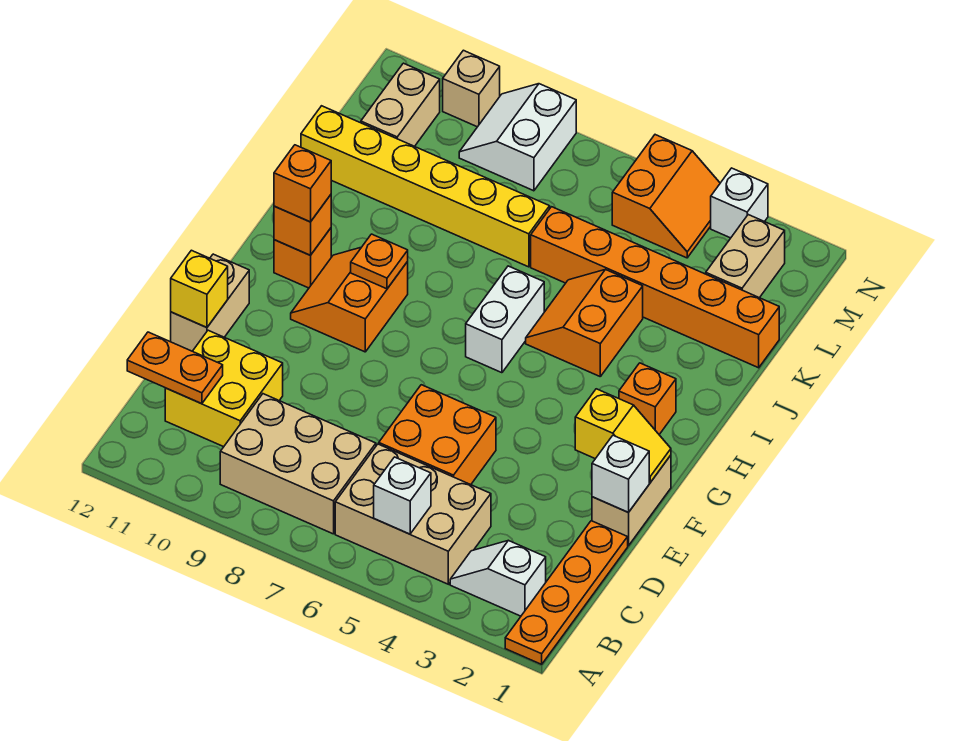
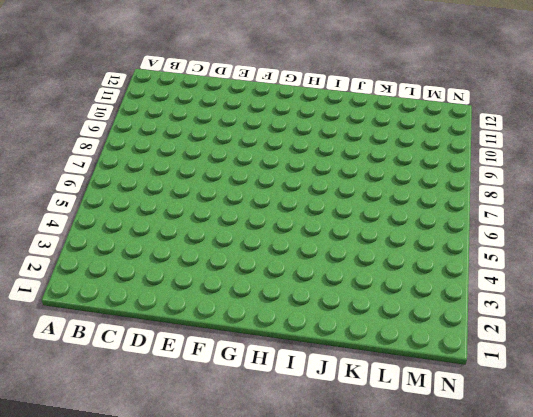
none -> orange plate A1:D1 level 1
none -> white slope B2:B3 level 1 top 2
none -> tan brick B4:C6 level 1

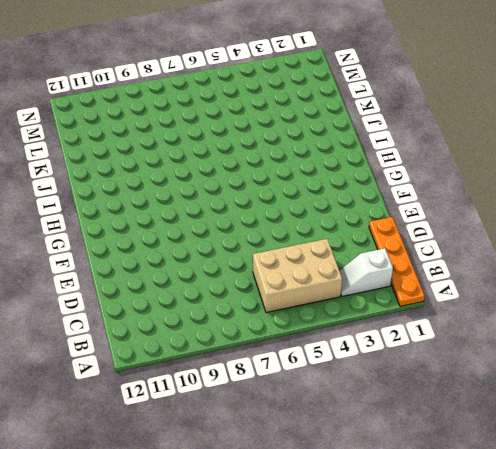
none -> tan brick B7:C9 level 1
none -> yellow brick C10:D11 level 1
none -> orange brick D5:E6 level 1

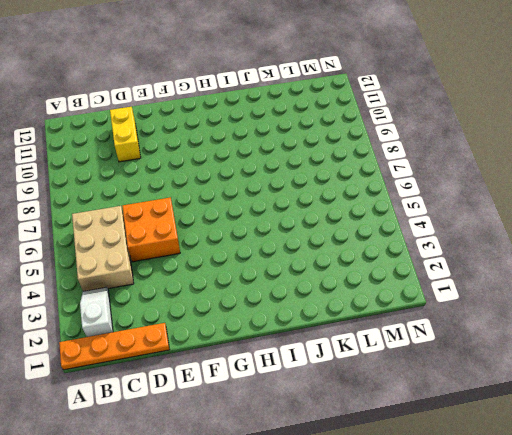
yellow brick D10:D11 level 1 -> yellow brick C10:D11 level 1
none -> tan brick B7:C9 level 1
none -> tan brick E1:F1 level 1
none -> tan brick E12:F12 level 1

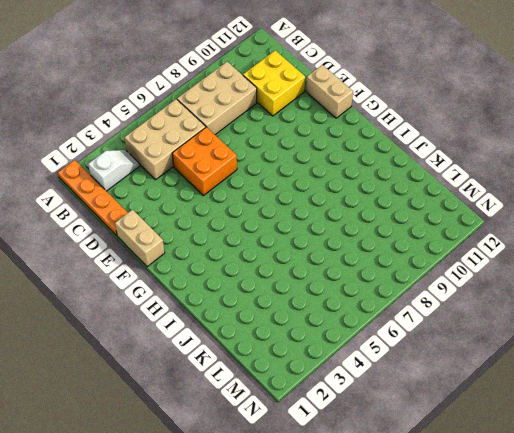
none -> orange slope G9:H10 level 1 top 9
none -> orange brick H2 level 1
none -> white brick H6:I6 level 1

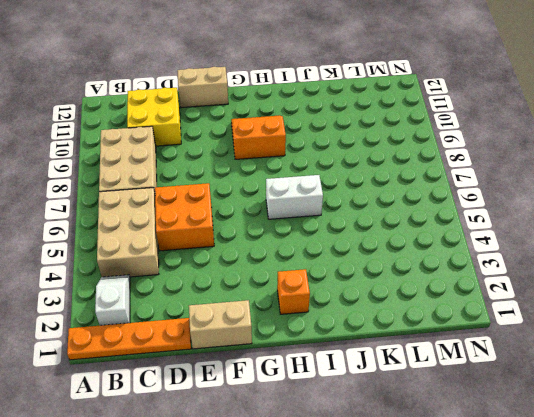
none -> orange brick H11 level 1
none -> orange slope I4:J5 level 1 top 4
none -> orange brick K1:K6 level 1

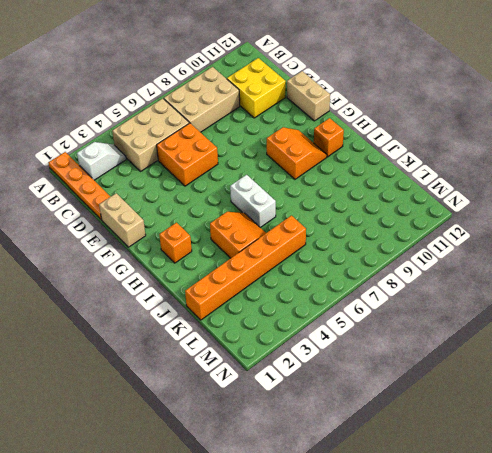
none -> yellow brick K7:K12 level 1
none -> tan brick L2:M2 level 1
none -> tan brick L11:M11 level 1

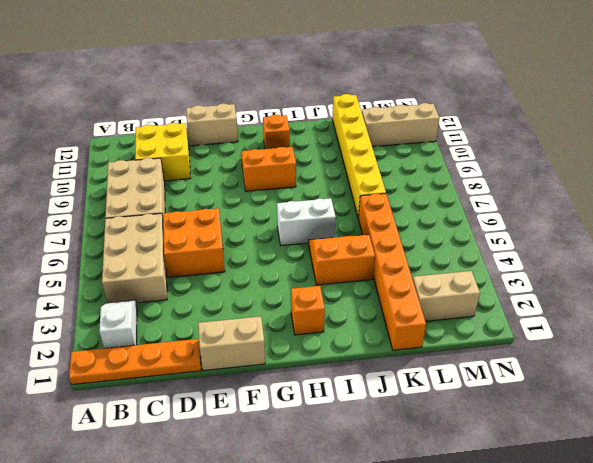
tan brick L11:N11 level 1 -> tan brick L11:M11 level 1
none -> orange slope M4:N5 level 1 top 5
none -> white slope M8:N9 level 1 top 8
none -> white brick N3 level 1

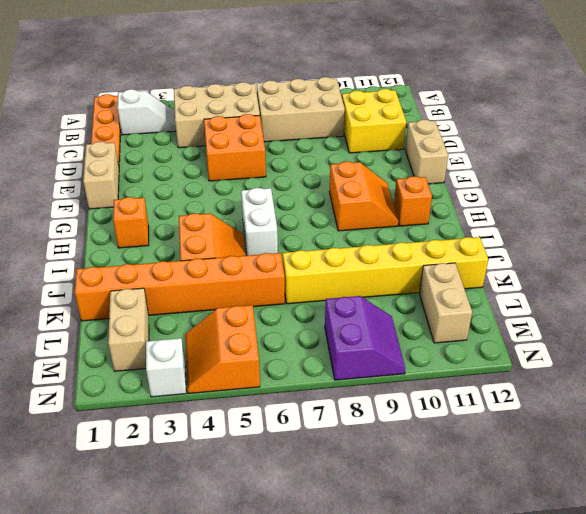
purple slope M8:N9 level 1 top 8 -> white slope M8:N9 level 1 top 8
none -> tan brick N10 level 1
none -> white brick B5 level 2
none -> orange plate C11:C12 level 2

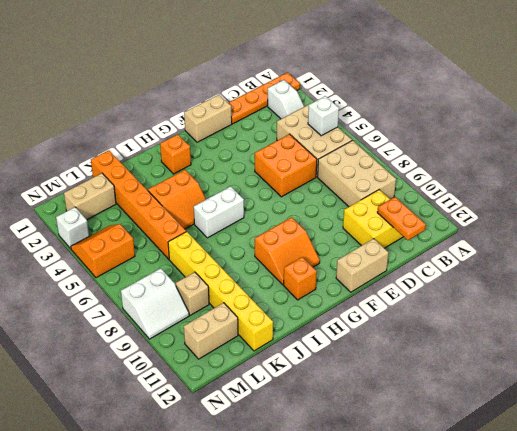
tan brick L9 level 1 -> tan brick N10 level 1
none -> white brick E1 level 2
none -> yellow brick E12 level 2
none -> yellow slope F1:F2 level 2 top 2

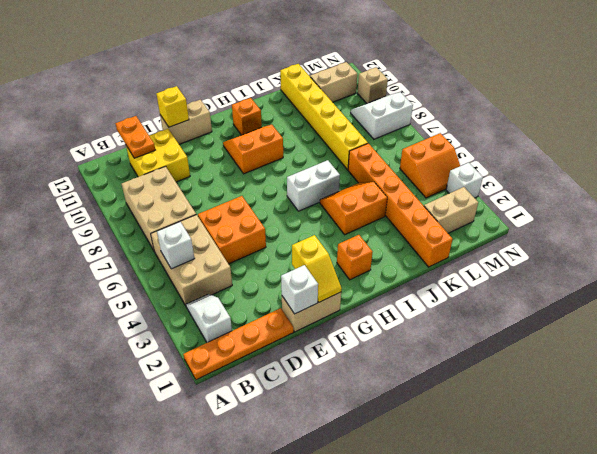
none -> orange plate H9 level 2
none -> orange brick H11 level 2
none -> orange brick H11 level 3

